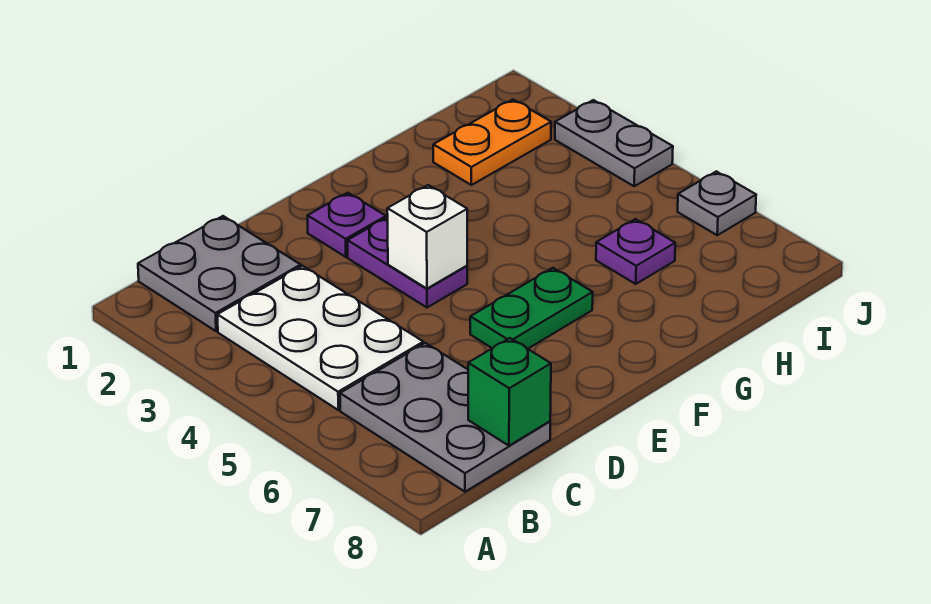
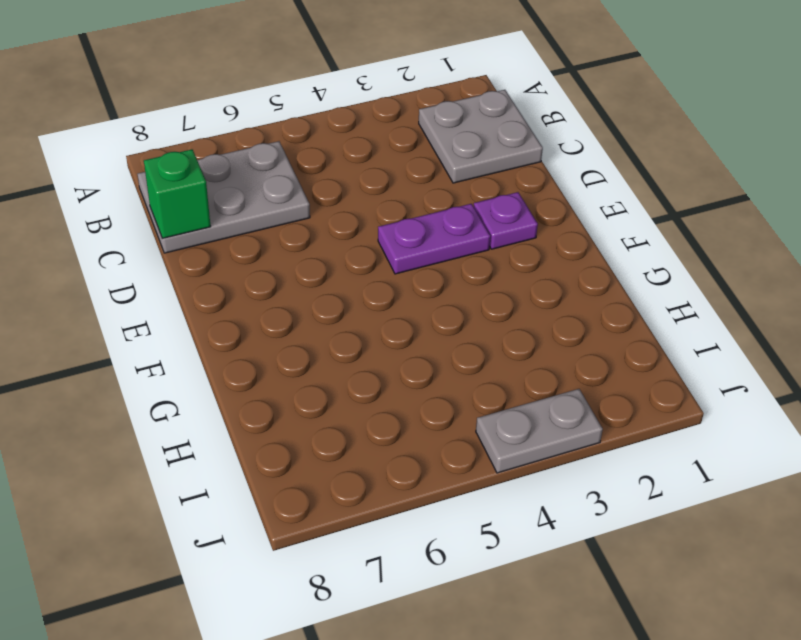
none -> white plate B3:C5 level 1
none -> green plate E6:F6 level 1
none -> orange plate H2:I2 level 1

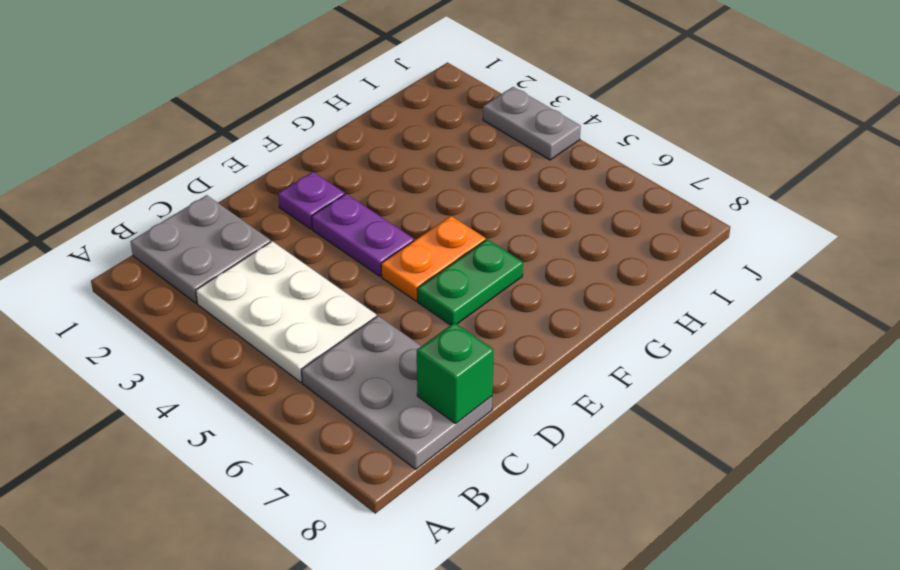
orange plate E5:F5 level 1 -> orange plate H2:I2 level 1
none -> purple plate H6 level 1
none -> grey plate J6 level 1
none -> white brick E4 level 2

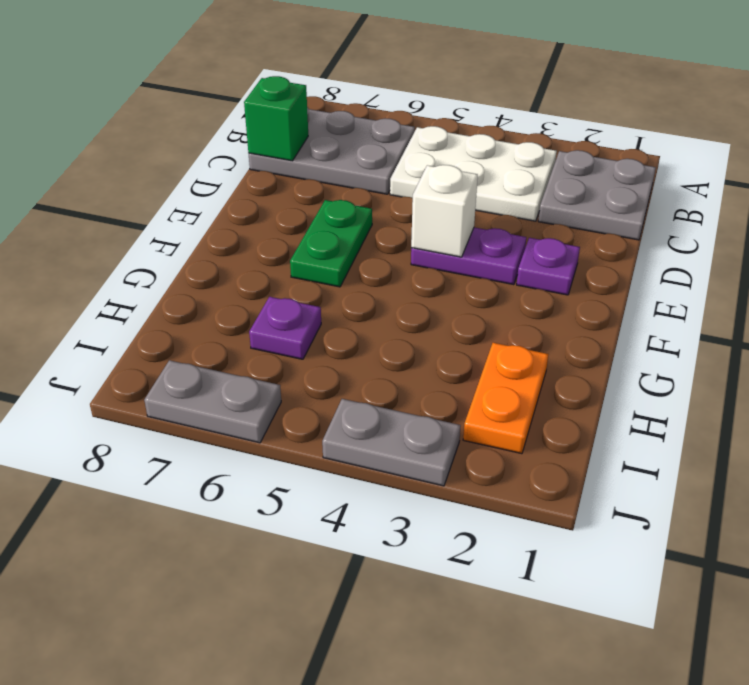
grey plate J6:J7 level 1 -> grey plate J6 level 1

